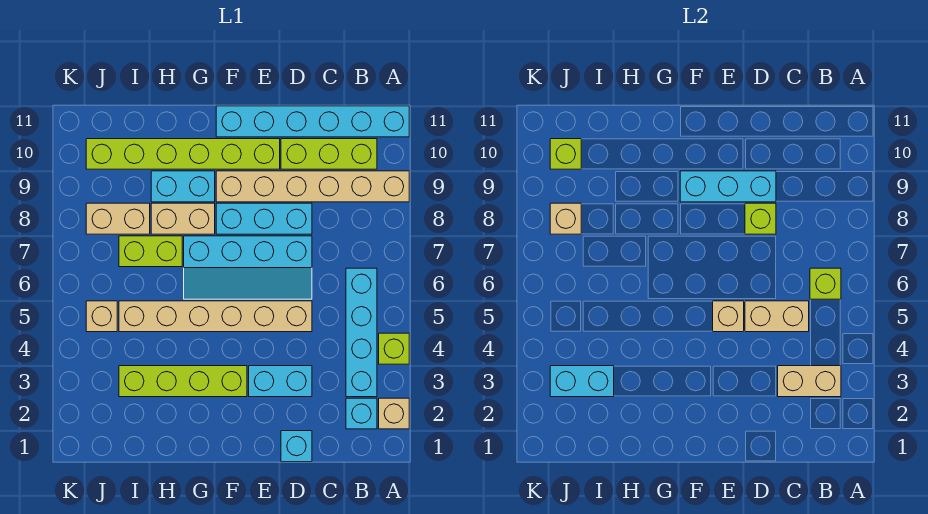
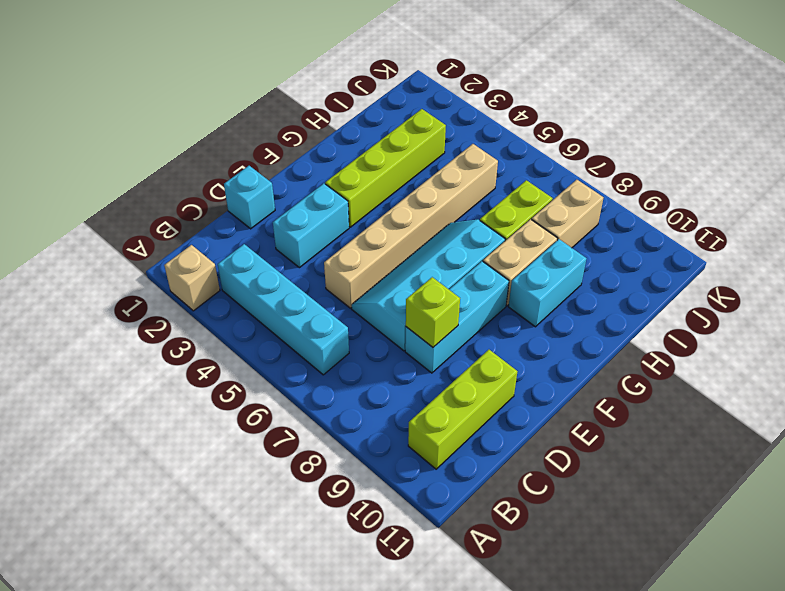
none -> lime brick A4 level 1
none -> tan brick A9:F9 level 1
none -> cyan brick A11:F11 level 1

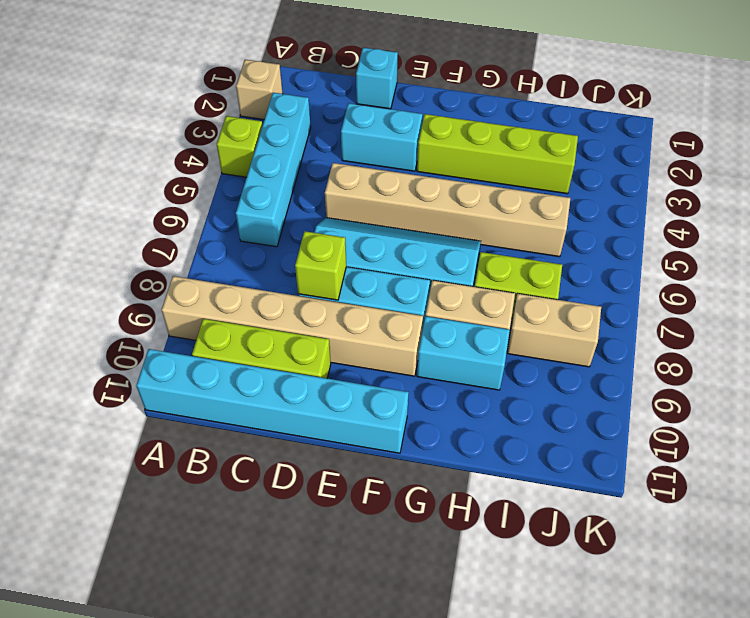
none -> cyan brick B2 level 1
none -> lime brick E10:J10 level 1
none -> tan brick J5 level 1

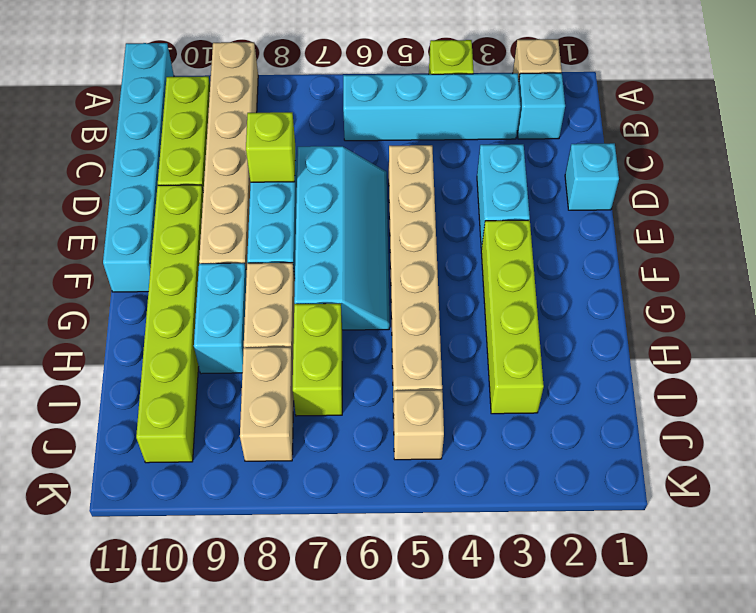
none -> tan brick B3:C3 level 2
none -> lime brick B6 level 2
none -> tan brick C5:D5 level 2

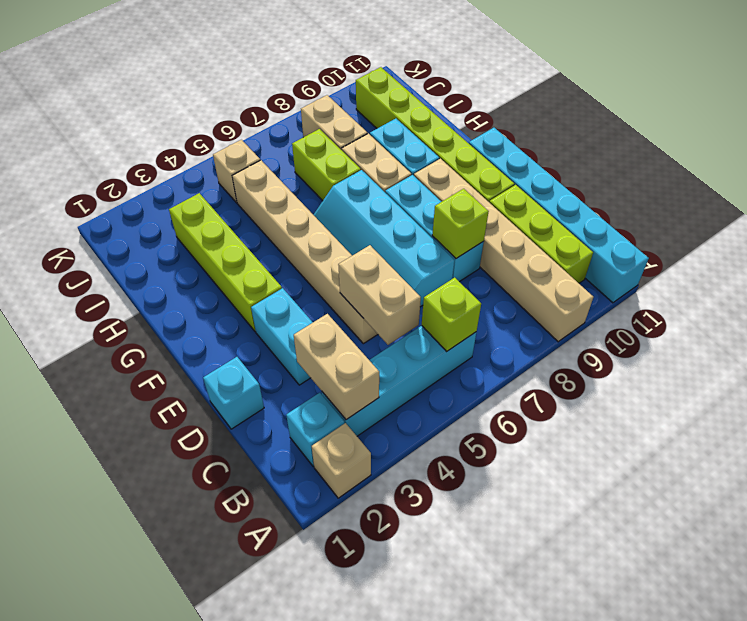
none -> lime brick A4 level 1
none -> cyan brick D9:F9 level 2
none -> tan brick E5 level 2

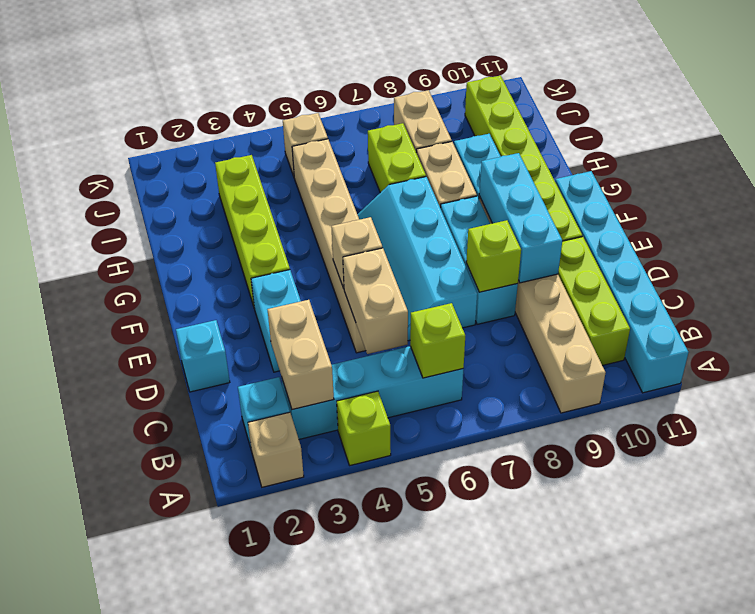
none -> cyan brick I3:J3 level 2
none -> tan brick J8 level 2
none -> lime brick J10 level 2

